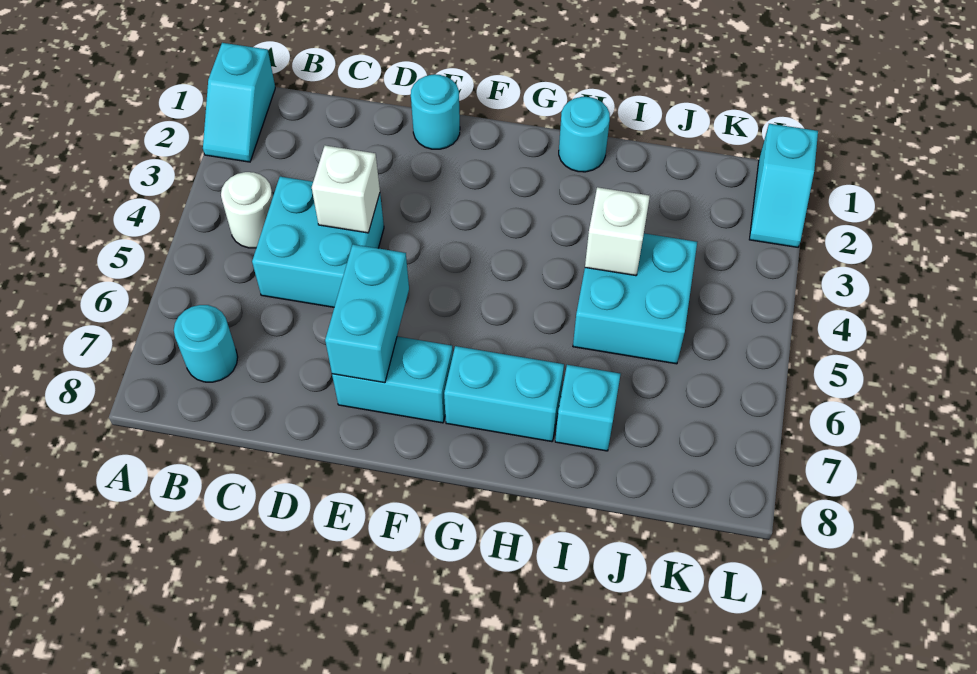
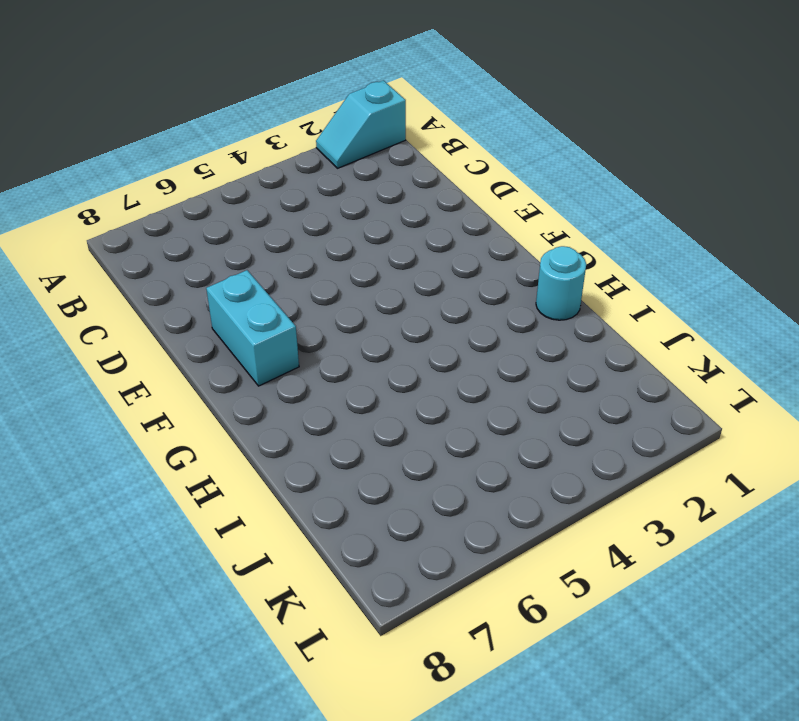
none -> white round brick B4 level 1
none -> cyan round brick B7 level 1
none -> cyan brick C4:D5 level 1

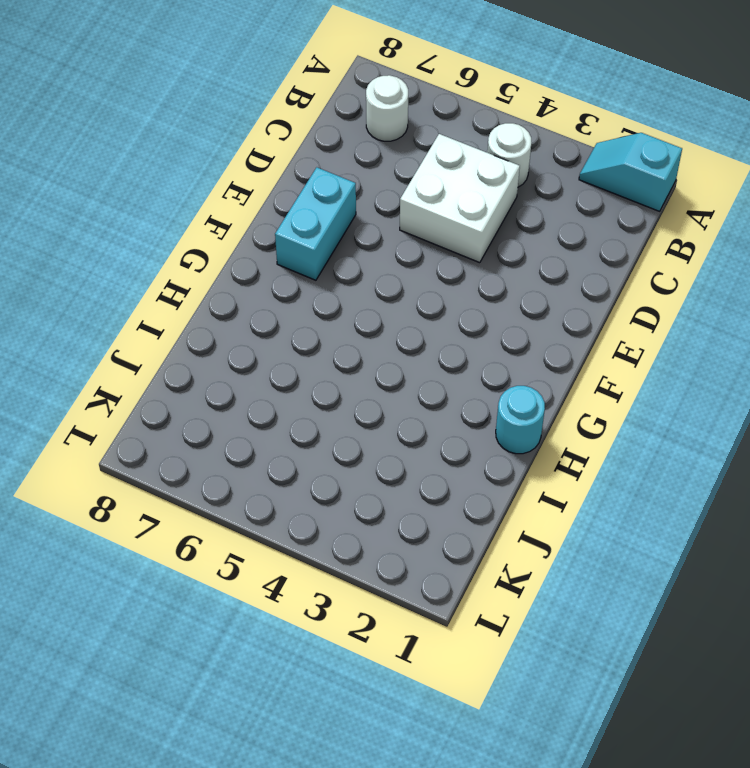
white round brick B7 level 1 -> cyan round brick B7 level 1
white brick C4:D5 level 1 -> cyan brick C4:D5 level 1
none -> cyan round brick E1 level 1
none -> cyan brick G7:H7 level 1
none -> cyan brick I4:J5 level 1

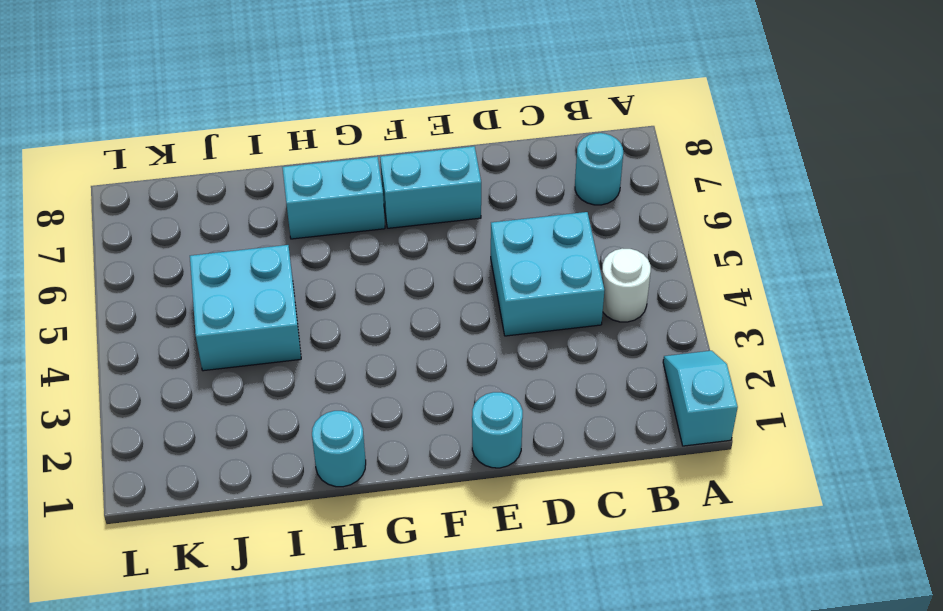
none -> cyan brick I7 level 1
none -> cyan slope L1:L2 level 1 top 1
none -> white brick D4 level 2

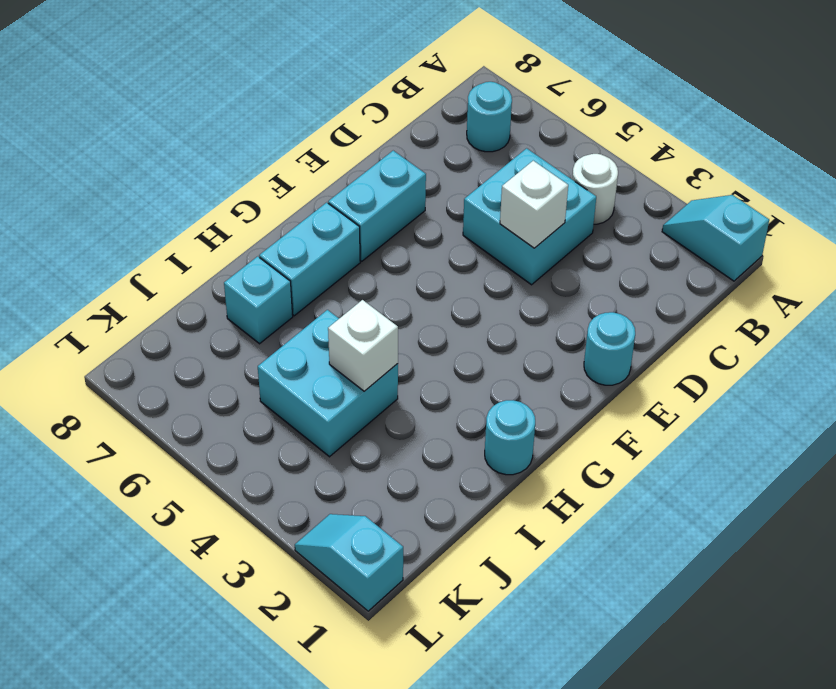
none -> cyan brick E6:E7 level 2

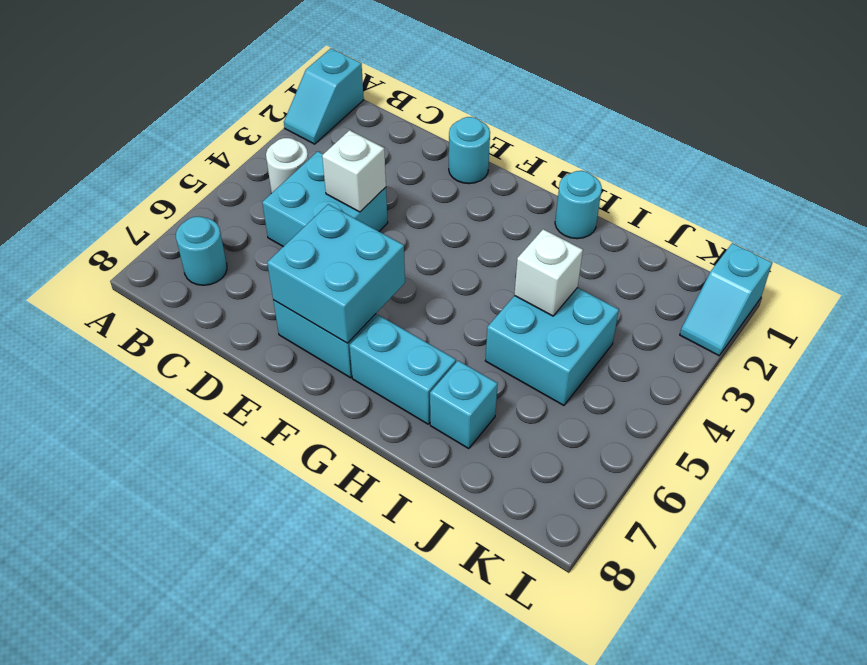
cyan brick E6:F7 level 2 -> cyan brick E6:E7 level 2

